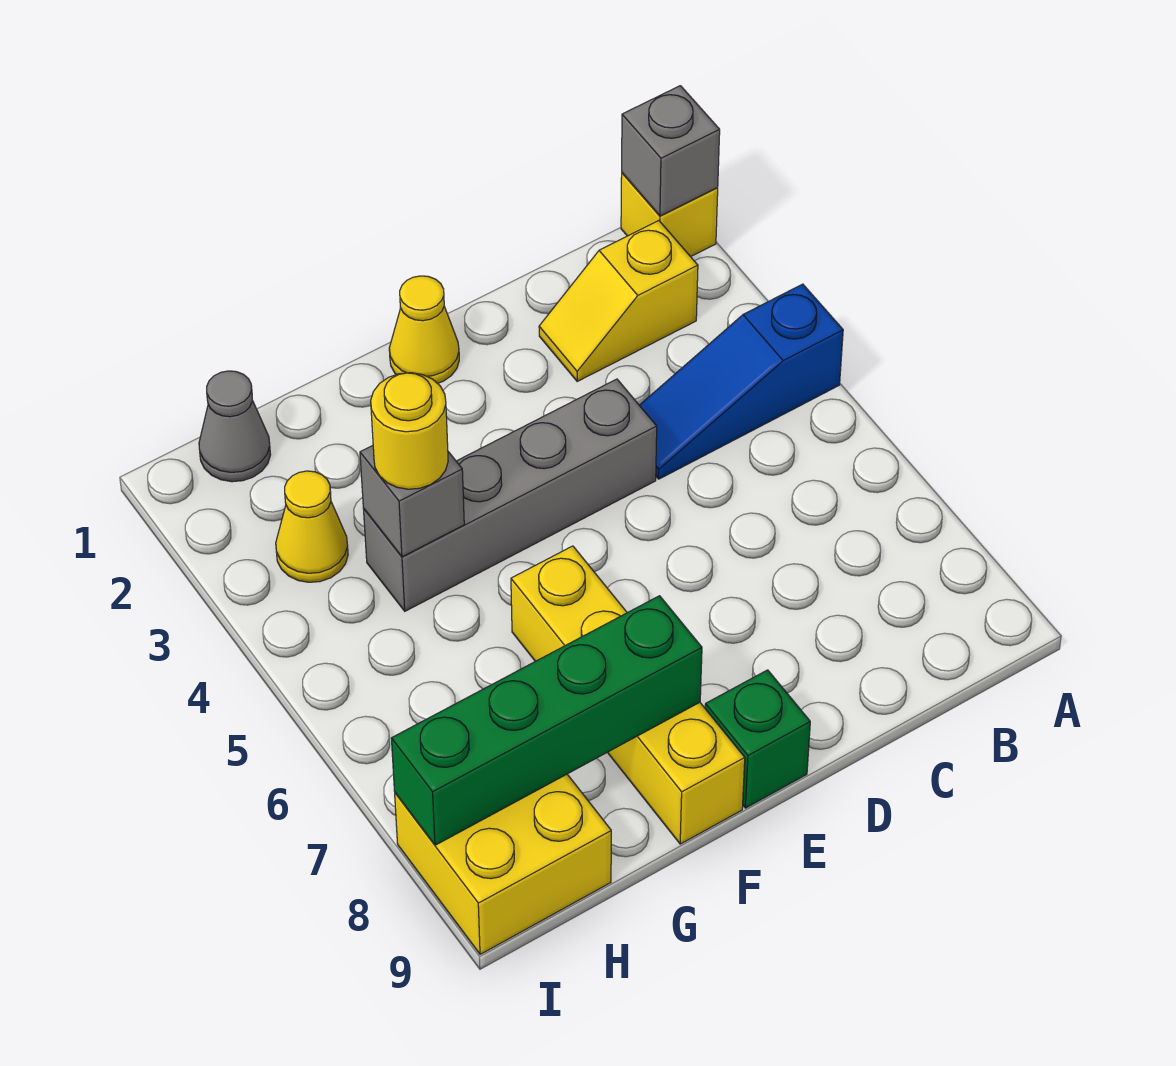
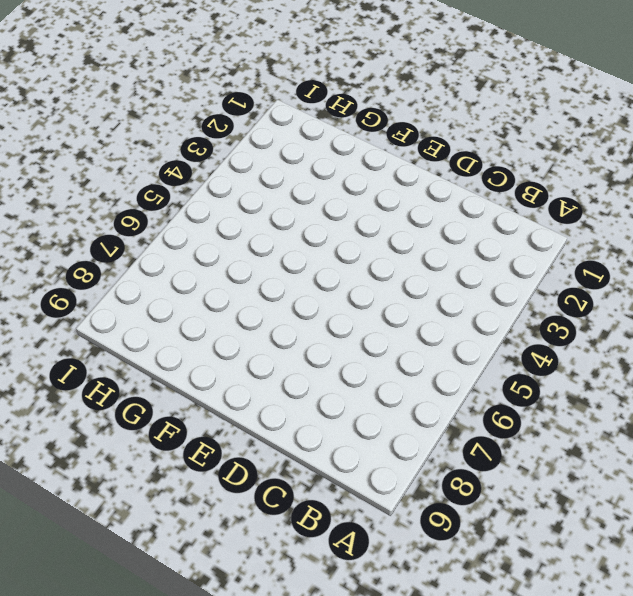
none -> yellow brick A1 level 1
none -> blue slope A4:C4 level 1 top A
none -> yellow slope B2:C2 level 1 top B

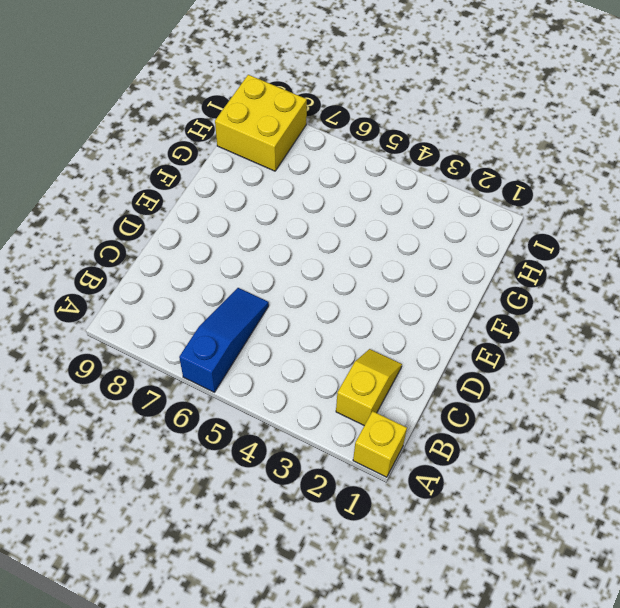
blue slope A6:C6 level 1 top A -> blue slope A4:C4 level 1 top A
none -> grey brick D4:G4 level 1
none -> yellow cone E1 level 1
none -> green brick E9 level 1

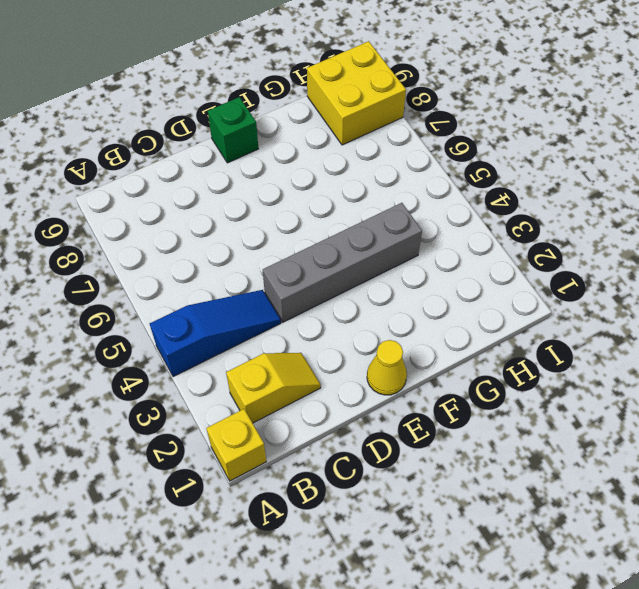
none -> yellow brick F6:F9 level 1
none -> grey cone H1 level 1
none -> yellow cone H3 level 1

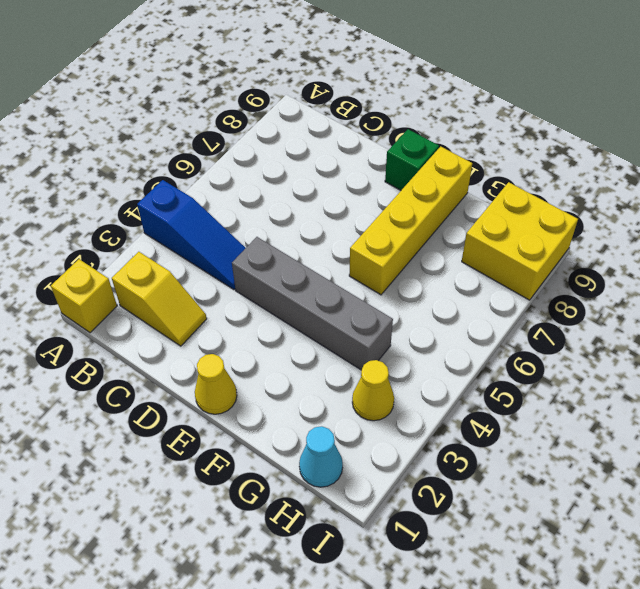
cyan cone H1 level 1 -> grey cone H1 level 1
none -> grey brick A1 level 2
none -> green brick F8:I8 level 2
none -> grey brick G4 level 2

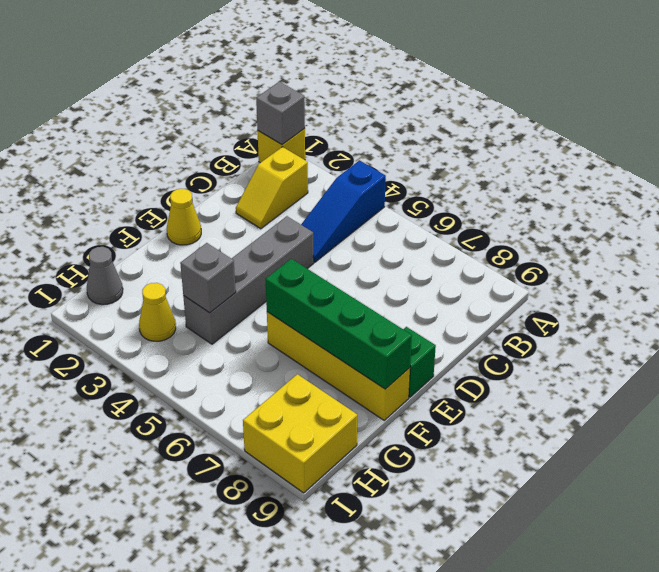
green brick F6:F9 level 2 -> green brick F8:I8 level 2
none -> yellow round brick G4 level 3

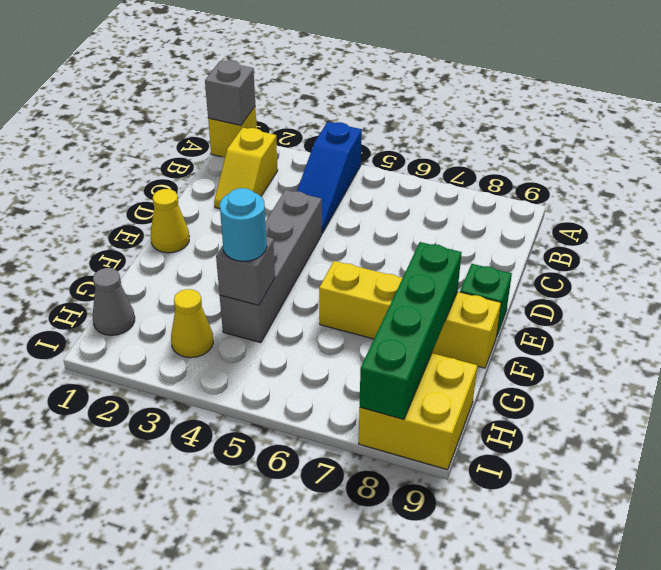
cyan round brick G4 level 3 -> yellow round brick G4 level 3

